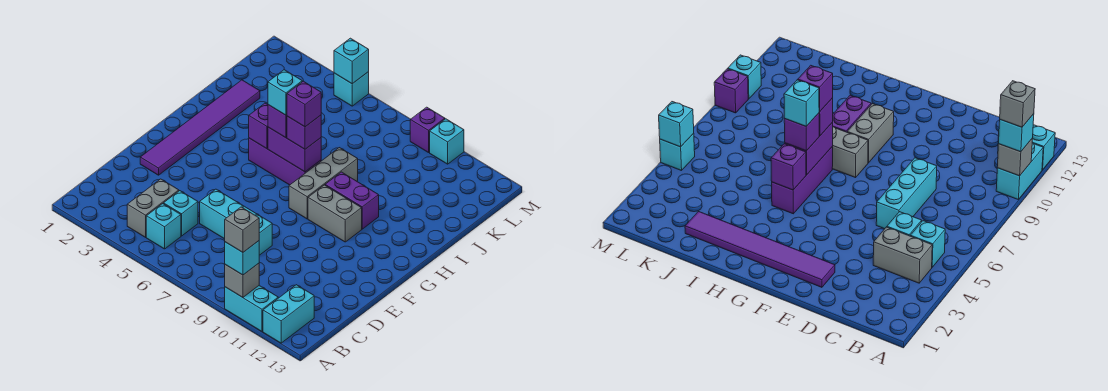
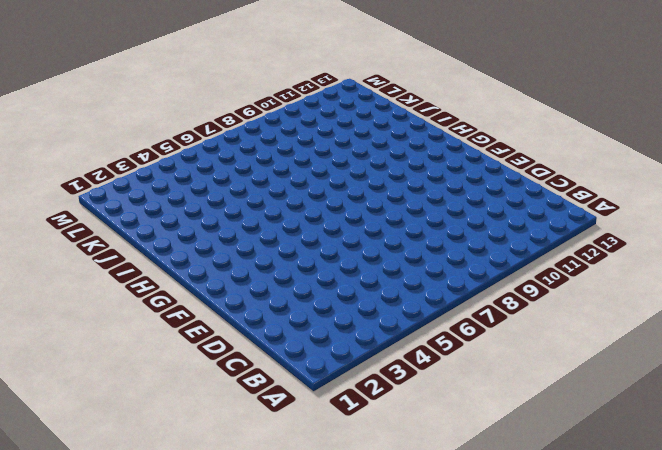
none -> cyan brick A10:A11 level 1
none -> cyan brick A12:B12 level 1
none -> grey brick B4:C4 level 1

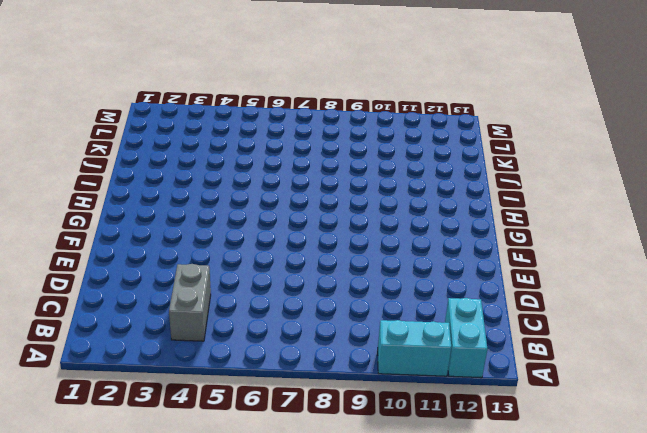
none -> cyan brick B5 level 1
none -> cyan brick C5 level 1
none -> cyan brick D6:D8 level 1

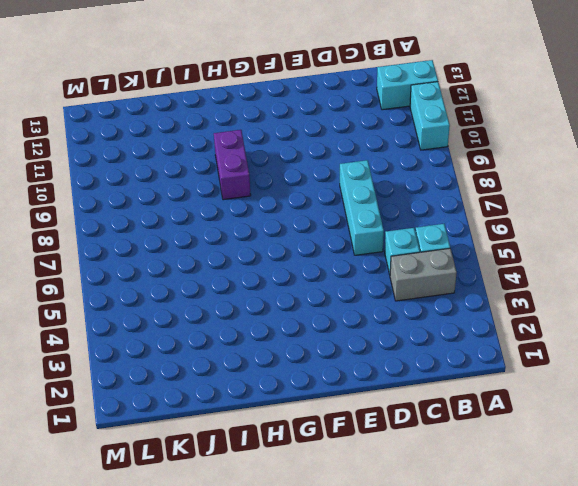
none -> purple tile E2:J2 level 1
none -> grey brick G8:I8 level 1
none -> grey brick G9:G10 level 1

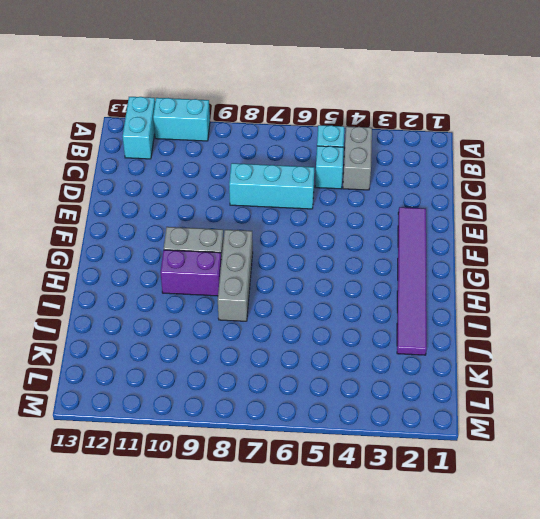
none -> purple brick H5:H7 level 1
none -> cyan brick M5 level 1
none -> purple brick M9 level 1

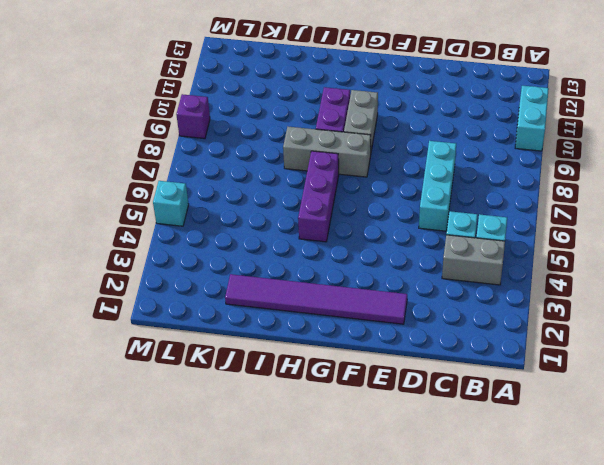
none -> cyan brick A12:B12 level 1
none -> cyan brick M10 level 1
none -> grey brick A10 level 2

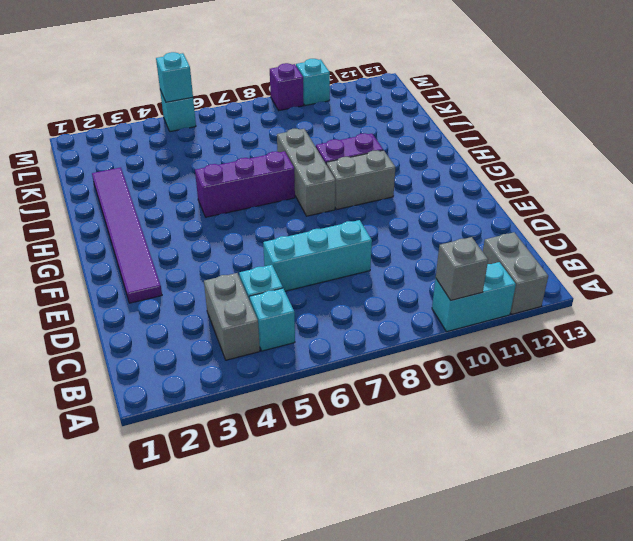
grey brick A12:B12 level 1 -> cyan brick A12:B12 level 1
none -> purple brick H5 level 2
none -> purple brick H6:H7 level 2
none -> cyan brick A10 level 3

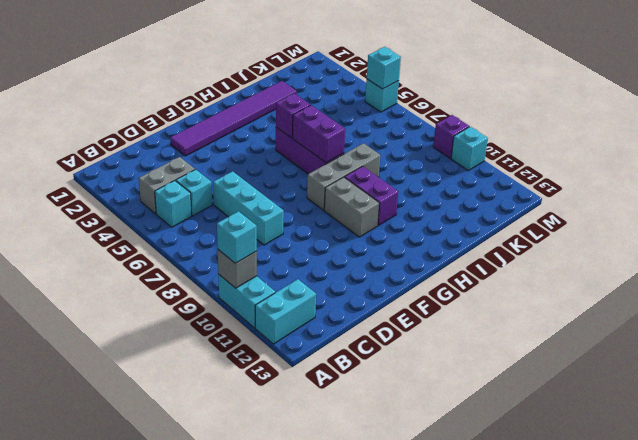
none -> purple brick H6 level 3
none -> purple brick H7 level 3
none -> grey brick A10 level 4

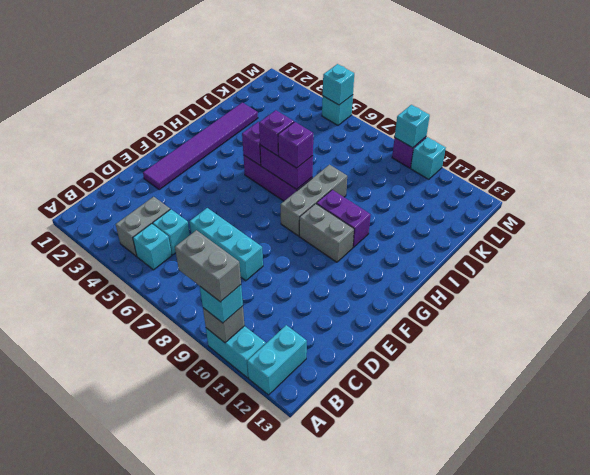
grey brick A9:A10 level 4 -> grey brick A10 level 4
cyan brick M9 level 2 -> cyan brick H6 level 4
none -> purple brick H7 level 4

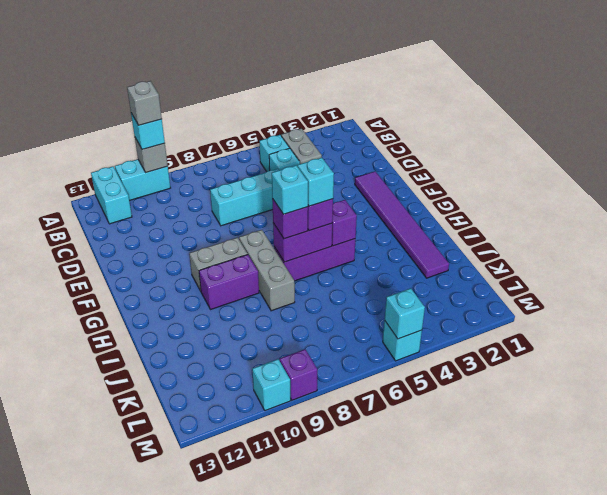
cyan brick H7 level 4 -> purple brick H7 level 4

